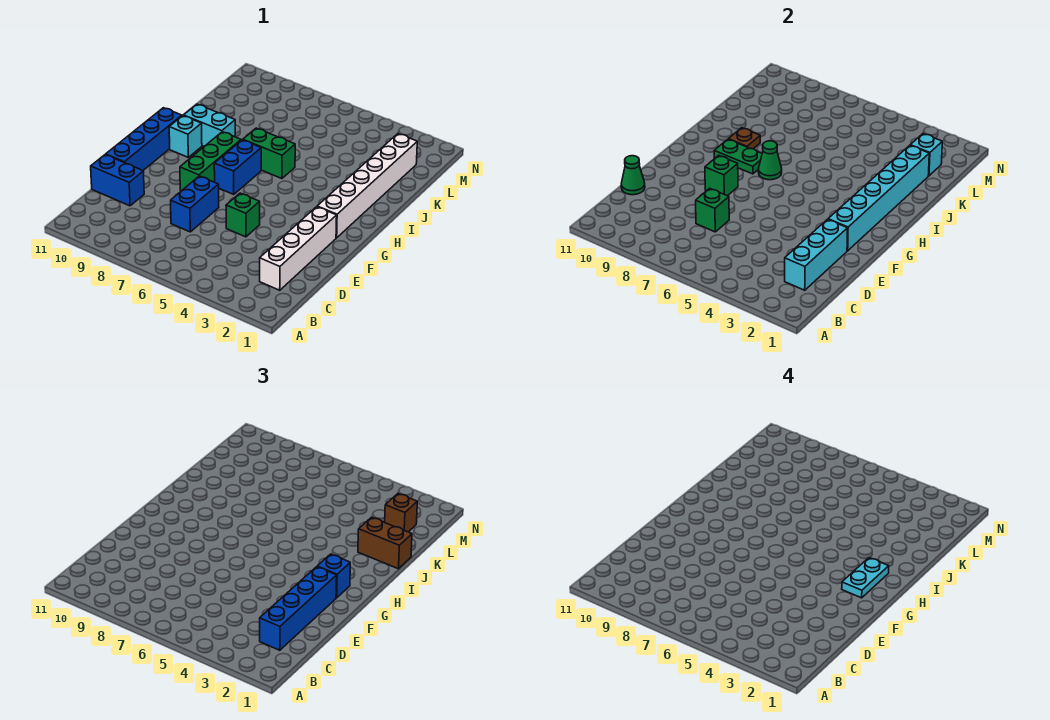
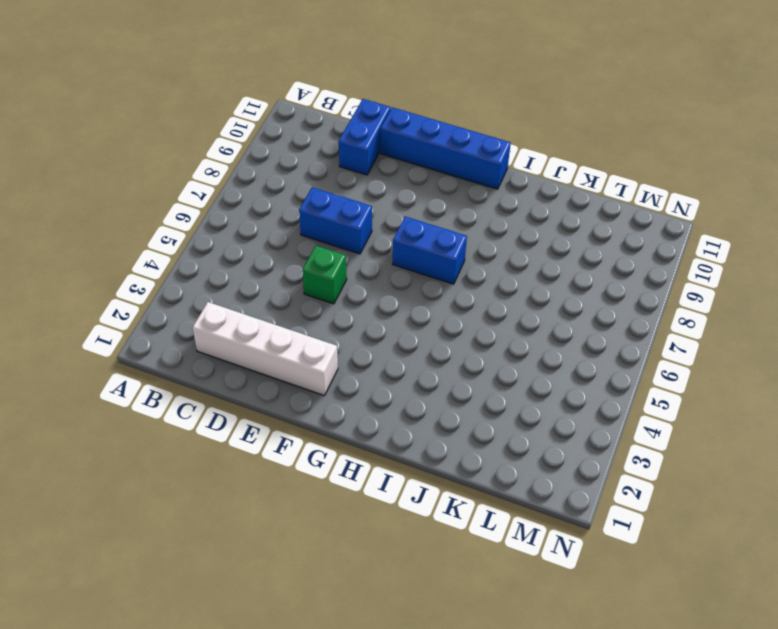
none -> green brick F8:H8 level 1
none -> white brick G2:L2 level 1
none -> cyan brick H10 level 1

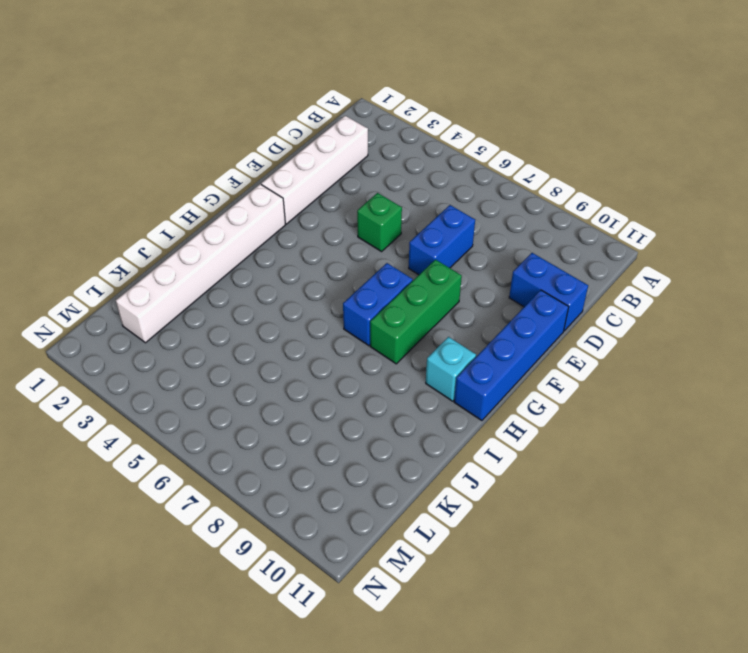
none -> green brick I6:I7 level 1
none -> cyan brick I9:I10 level 1
none -> cyan brick C2:E2 level 2

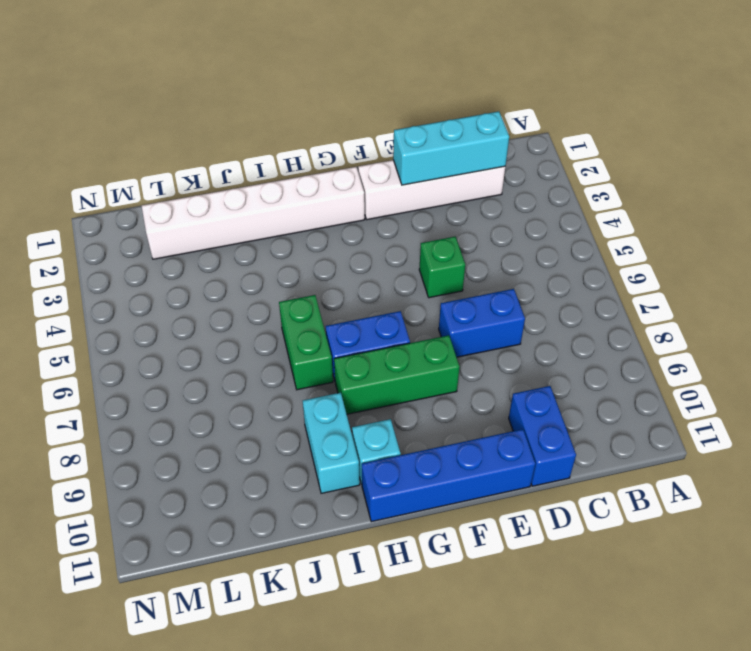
none -> green brick D7 level 2
none -> green cone D11 level 2
none -> cyan brick F2:K2 level 2

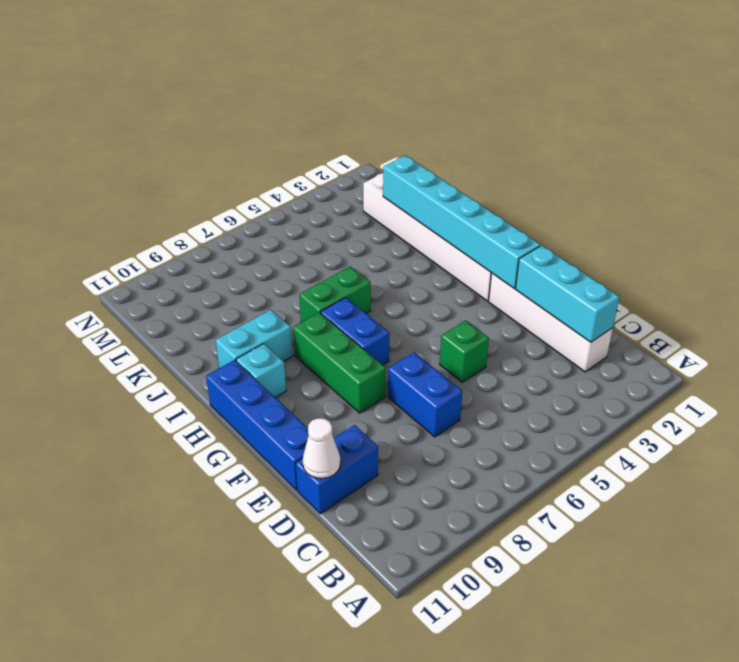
white cone D11 level 2 -> green cone D11 level 2
none -> green brick D7 level 2
none -> green brick F8 level 2
none -> green cone H7 level 2

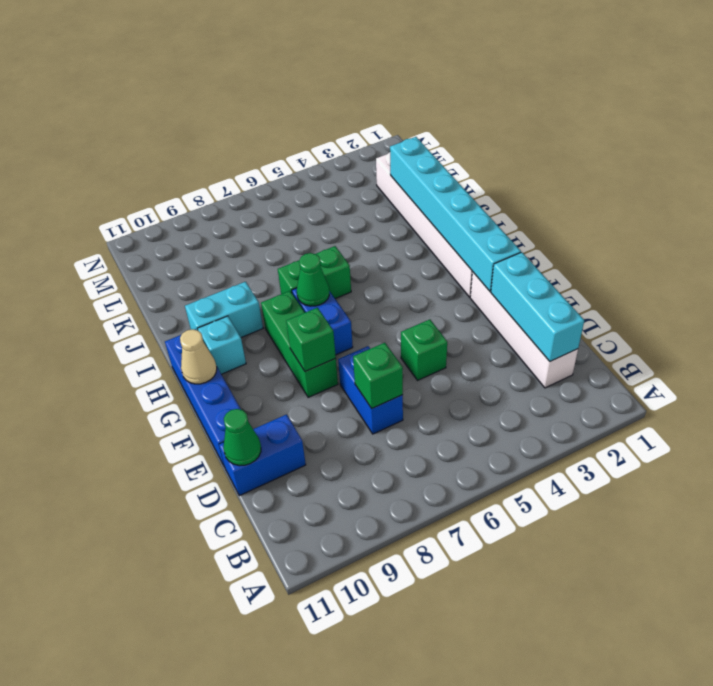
tan cone G11 level 2 -> none
none -> green plate H8:H9 level 2
none -> brown plate I9 level 2
none -> cyan brick L2 level 2

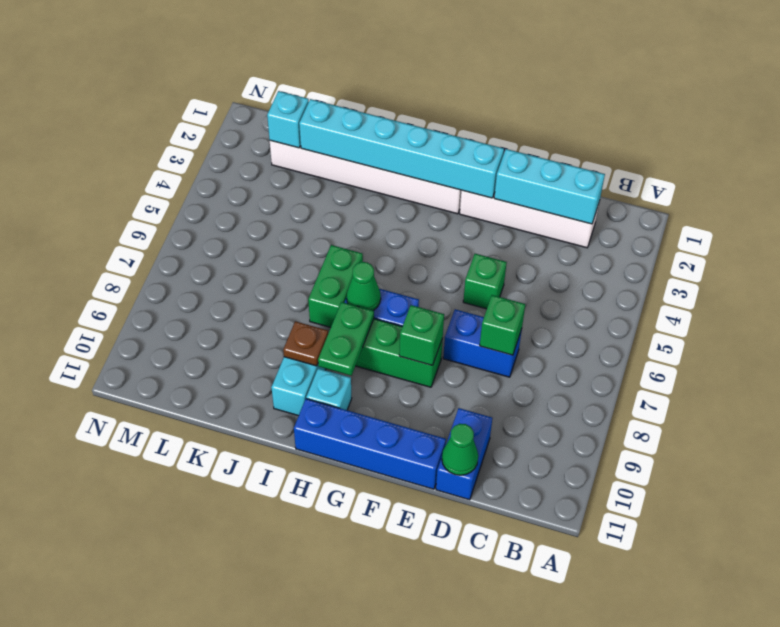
none -> blue brick C2:F2 level 3
none -> blue brick G2 level 3
none -> brown brick J1:J2 level 3

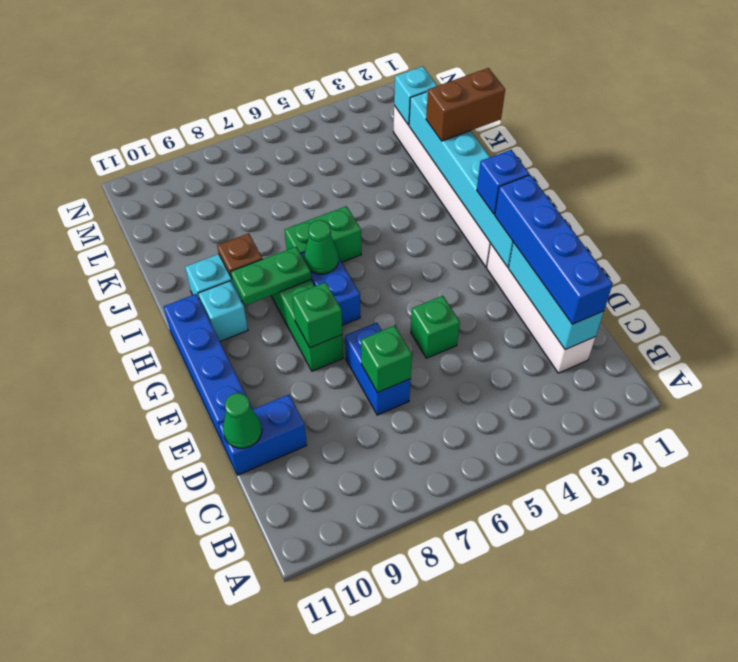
none -> brown brick L2 level 3
none -> cyan plate G2:H2 level 4

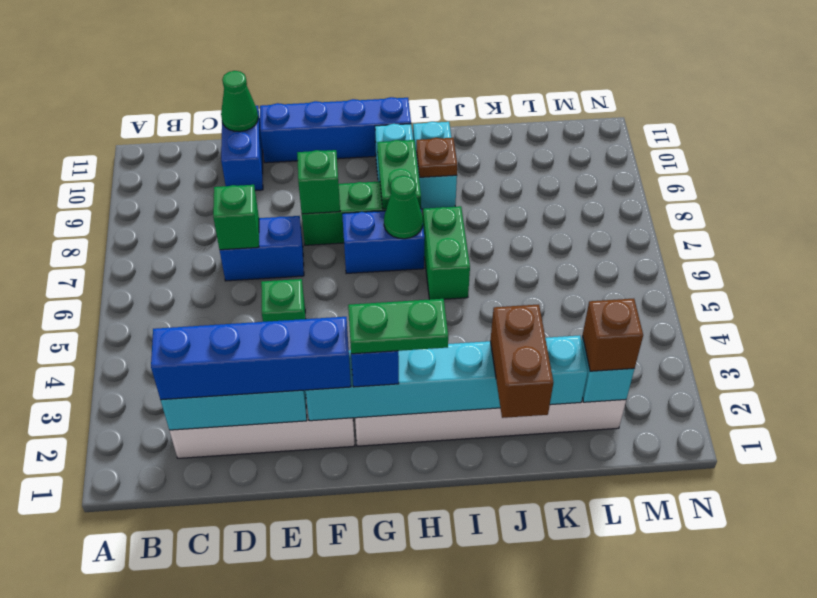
green plate G2:H2 level 4 -> cyan plate G2:H2 level 4

